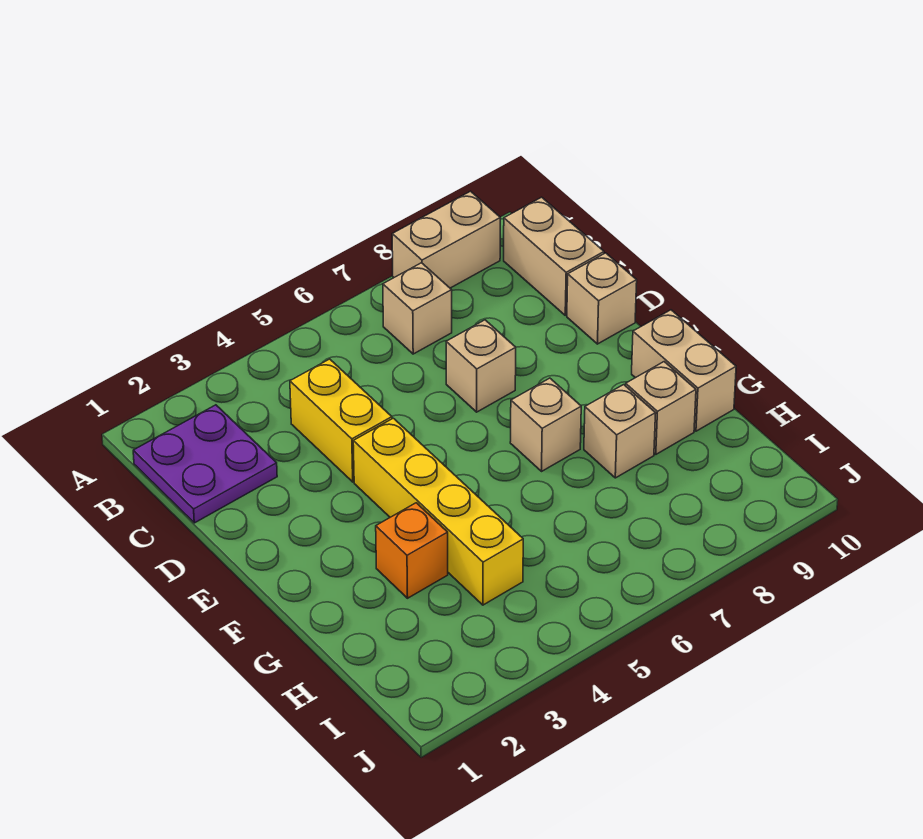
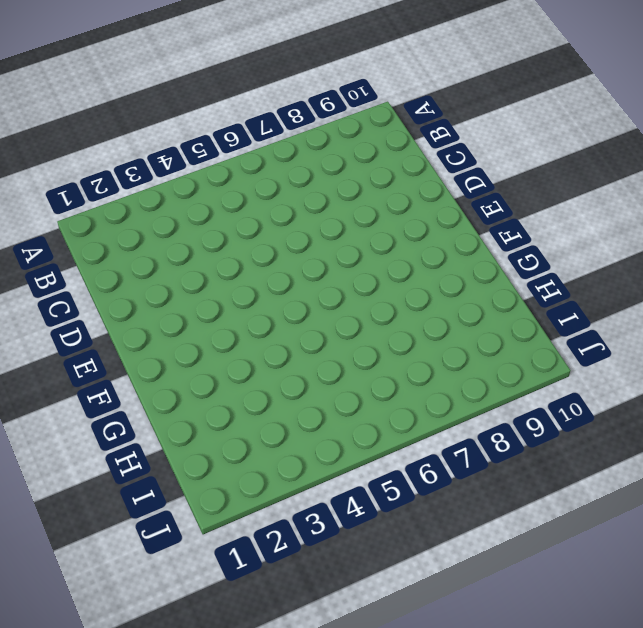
none -> tan brick A8:A9 level 1
none -> purple plate B1:C2 level 1
none -> tan brick B7 level 1

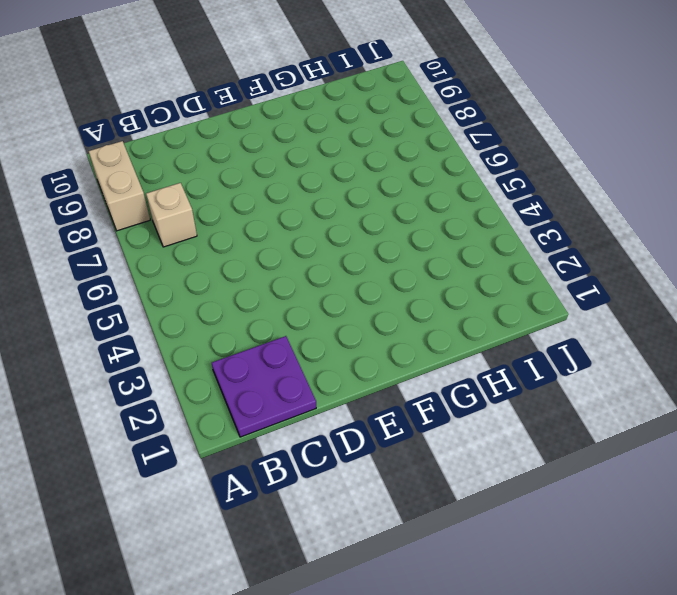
none -> tan brick B10:C10 level 1
none -> yellow brick C4:D4 level 1
none -> tan brick D7 level 1

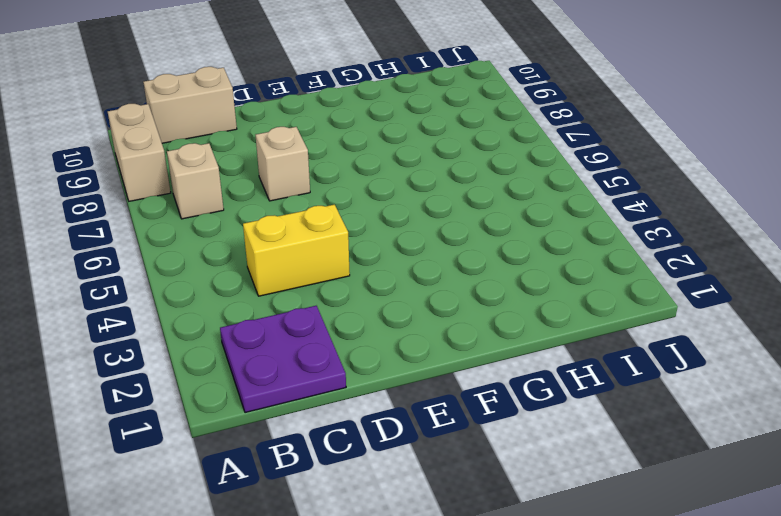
none -> tan brick D10 level 1
none -> yellow brick E4:H4 level 1
none -> tan brick F7 level 1

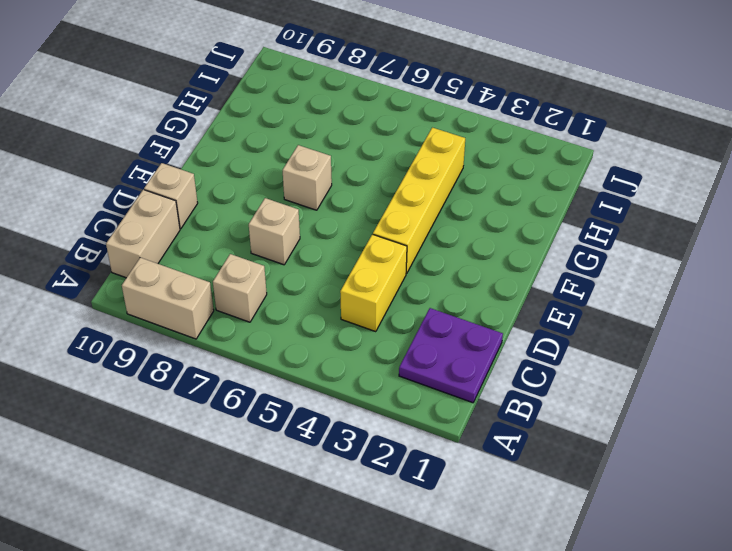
none -> tan brick F10:G10 level 1
none -> orange brick G3 level 1
none -> tan brick G8 level 1

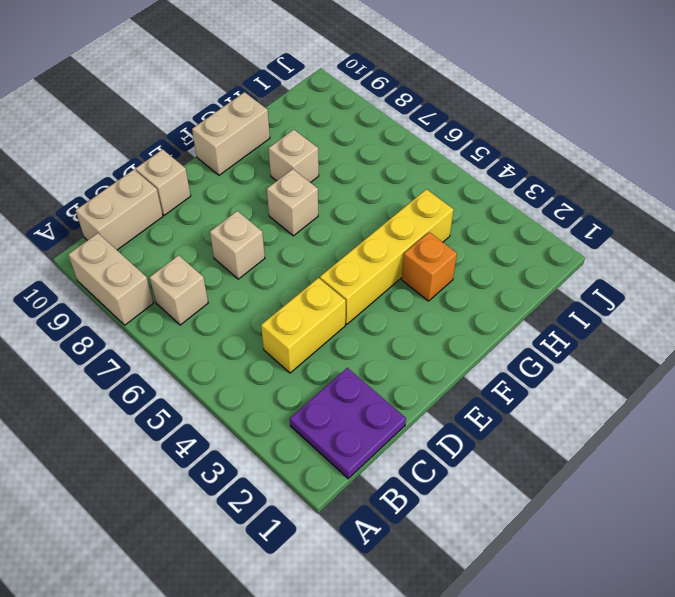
none -> tan brick G9 level 1

